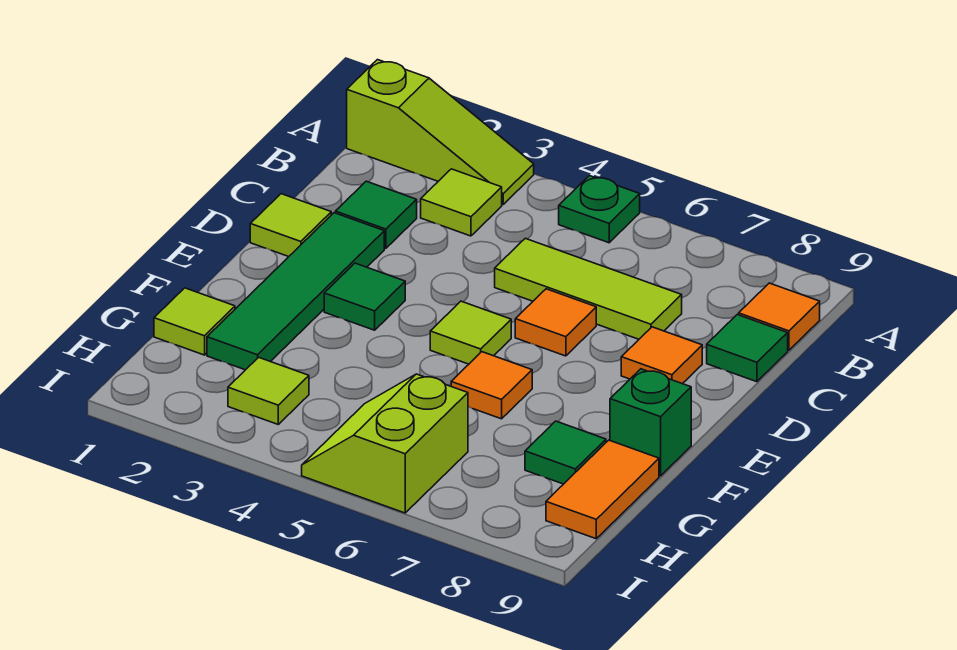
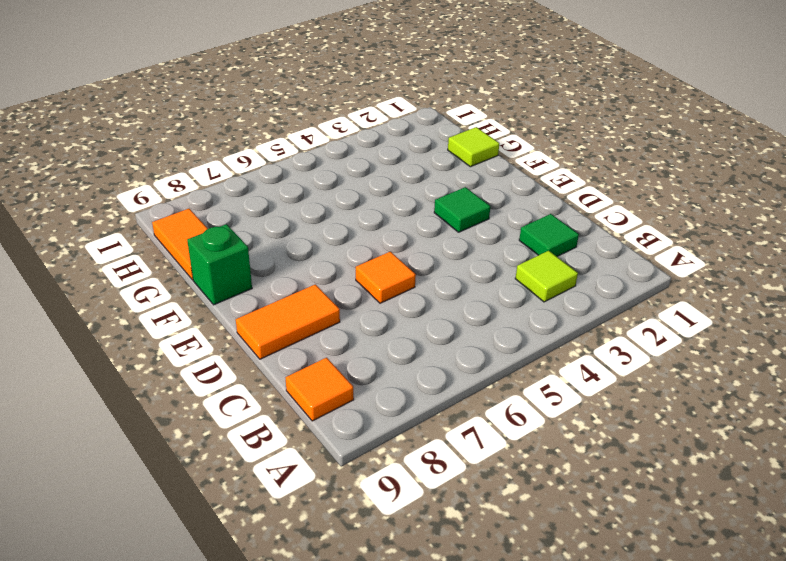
orange tile D8:D9 level 1 -> orange tile D8 level 1
none -> lime slope A1:A3 level 1 top 1
none -> green plate A5 level 1
none -> lime tile C5:C7 level 1

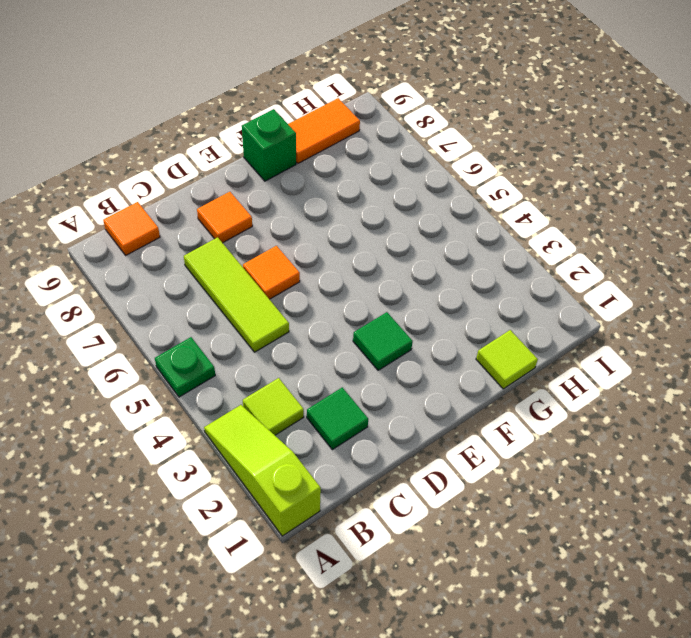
none -> green tile C9 level 1
none -> lime tile D1 level 1
none -> green tile D2:G2 level 1

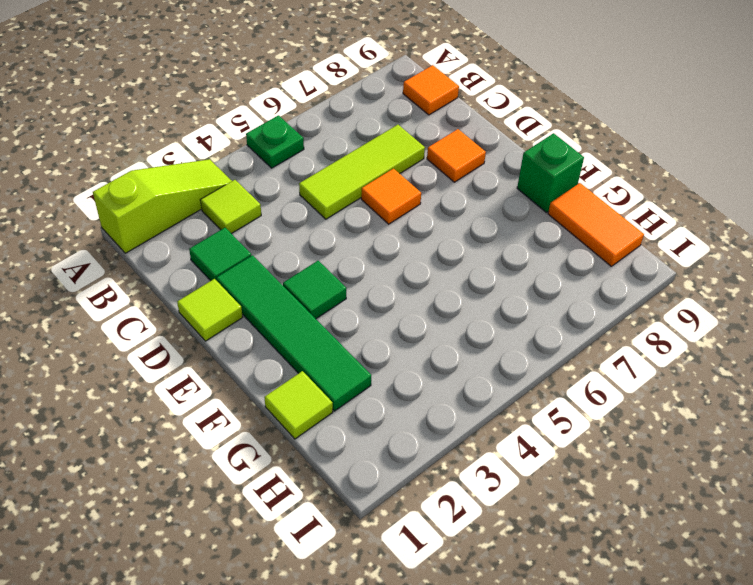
none -> green tile C9 level 1
none -> lime tile E5 level 1
none -> orange tile F6 level 1

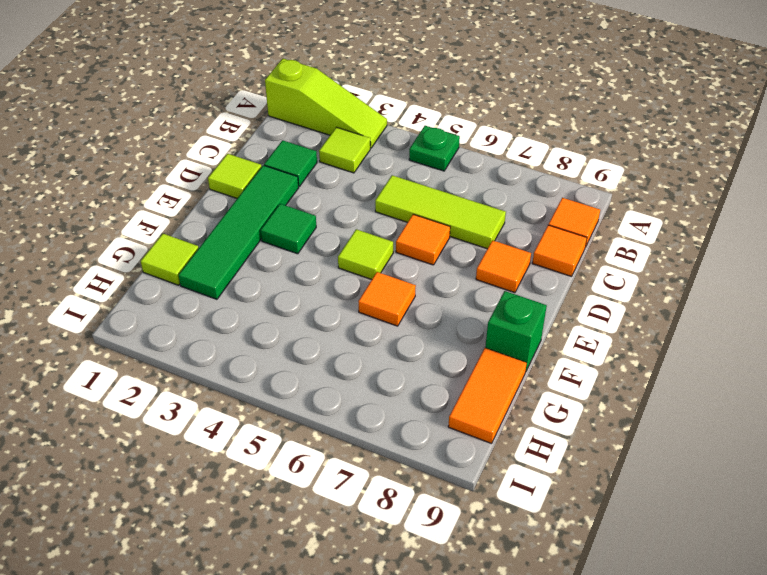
orange tile C9 level 1 -> green tile C9 level 1
none -> green tile G8 level 1
none -> lime tile H3 level 1
none -> lime slope H5:I6 level 1 top 6

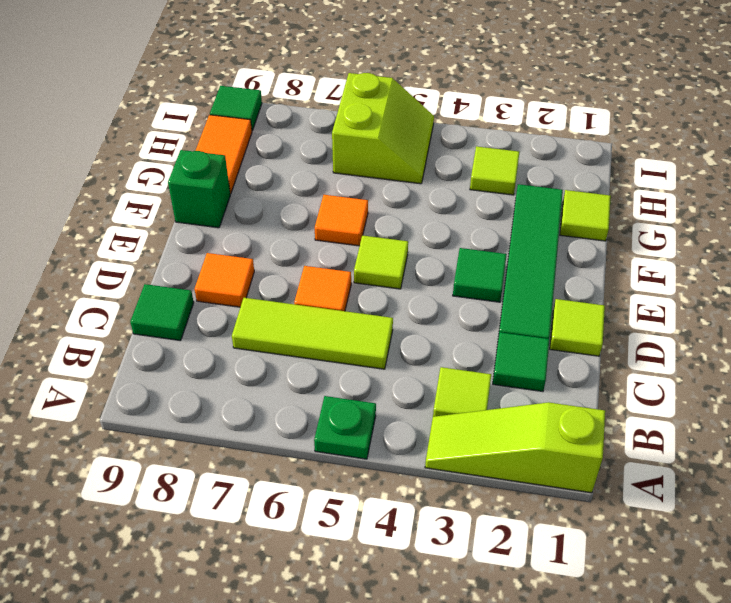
green tile I9 level 1 -> green tile G8 level 1
none -> orange tile B9 level 1

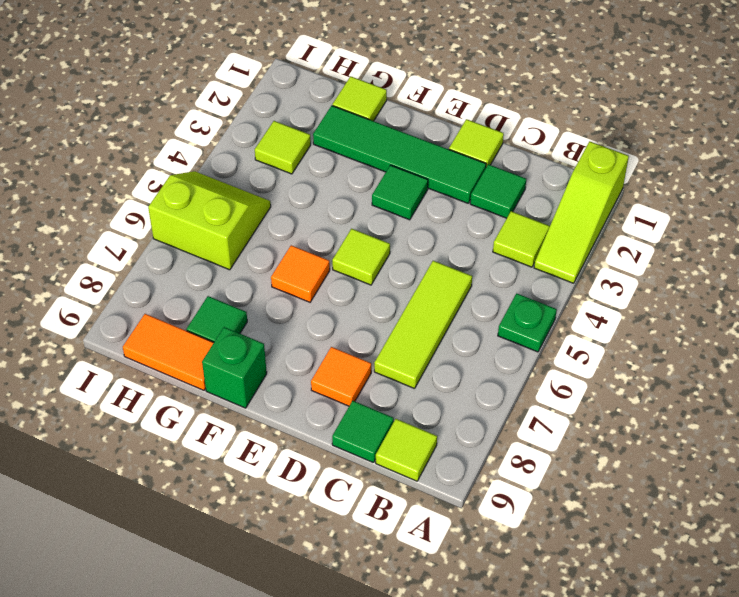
lime tile B9 level 1 -> orange tile B9 level 1
none -> orange tile D6 level 1

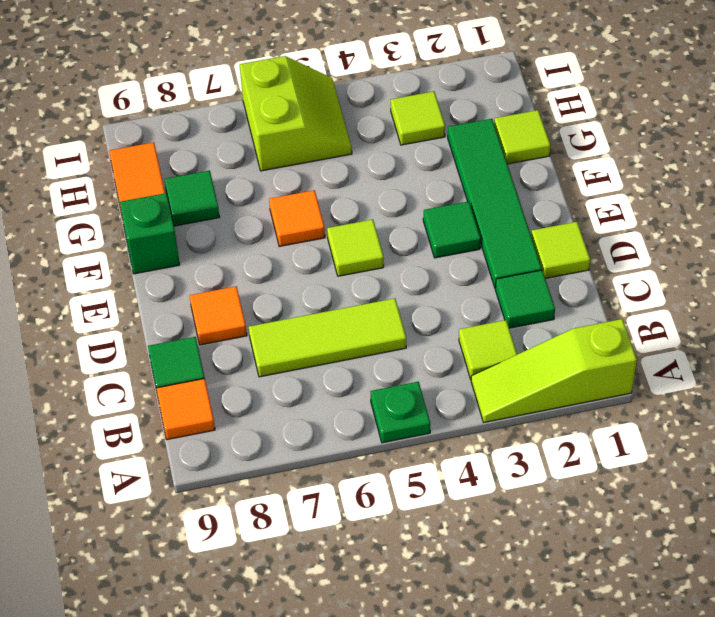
none -> orange tile D6 level 1

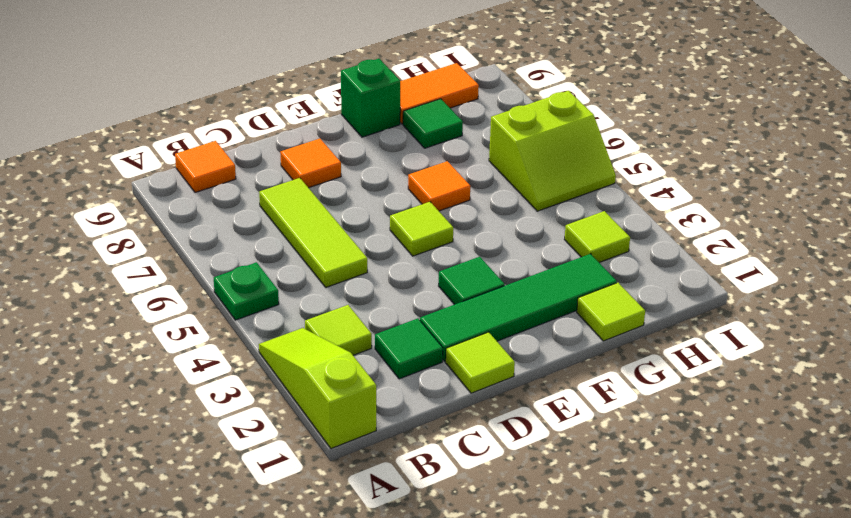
none -> green tile C9 level 1
none -> orange tile D6 level 1

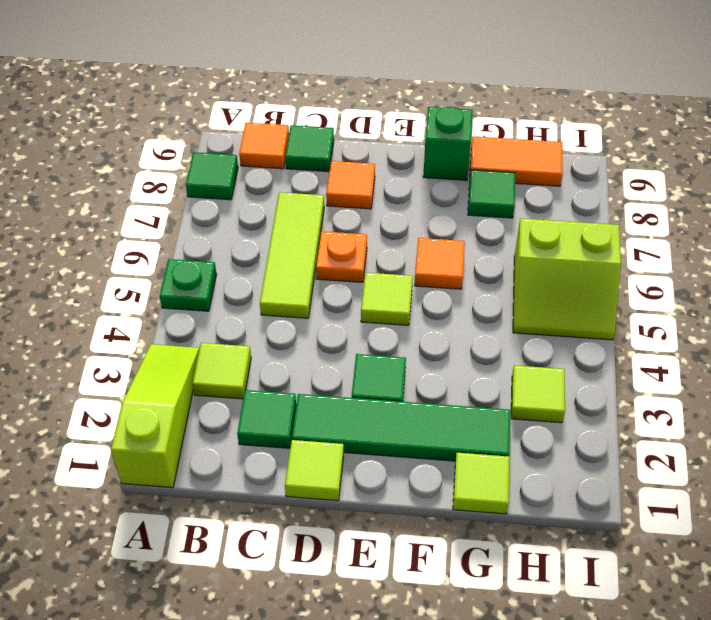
green tile A8 level 1 -> none
orange plate D6 level 1 -> orange tile D6 level 1

